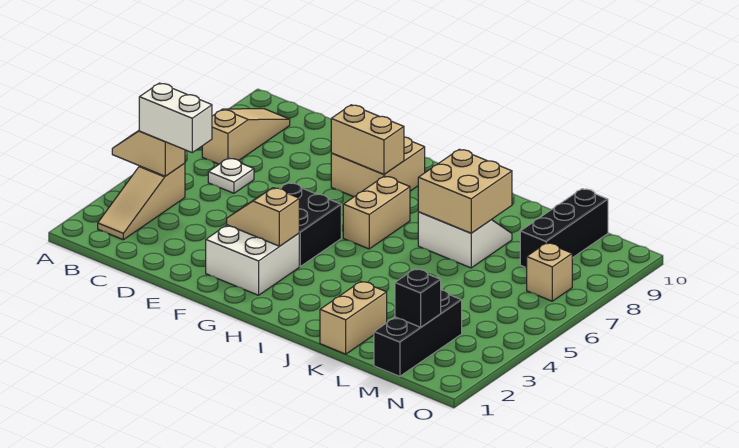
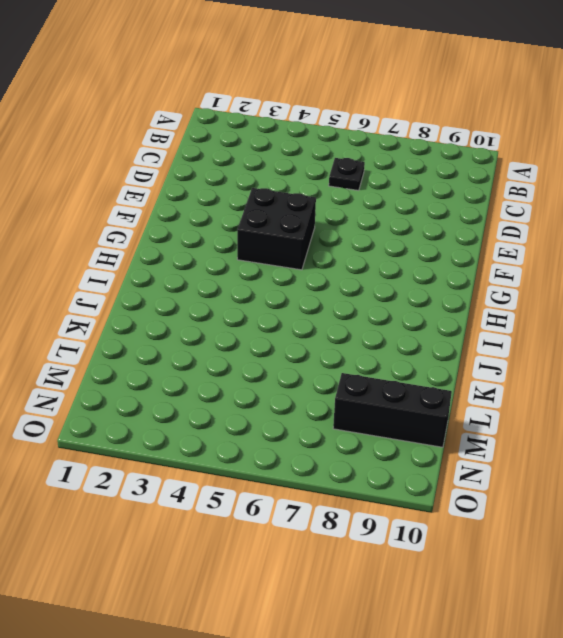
black plate C6 level 1 -> white plate C6 level 1
none -> tan slope B2:B4 level 1 top 4
none -> tan slope B7:B9 level 1 top 7
none -> white brick F2:G3 level 1

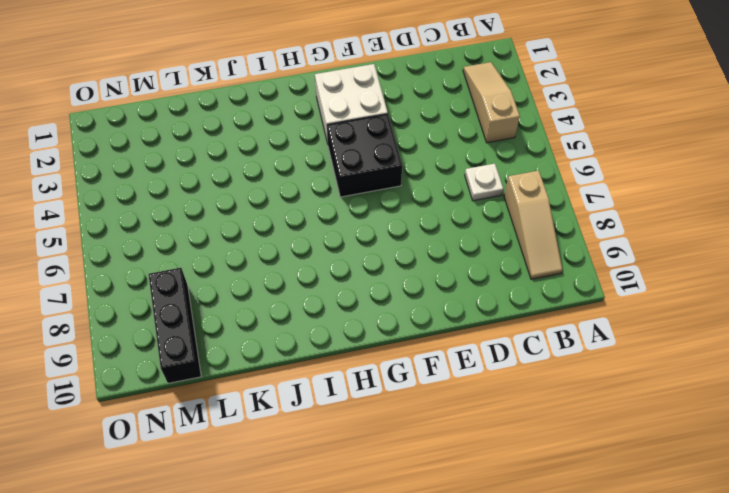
none -> tan brick F8:G9 level 1
none -> tan brick H6:H7 level 1
none -> white slope J7:K8 level 1 top 7

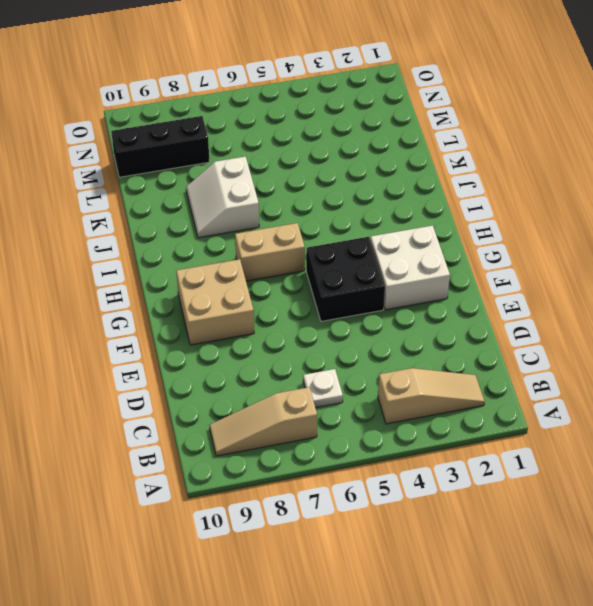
none -> tan brick K1:K2 level 1
none -> black brick M1:M3 level 1
none -> tan brick N7 level 1

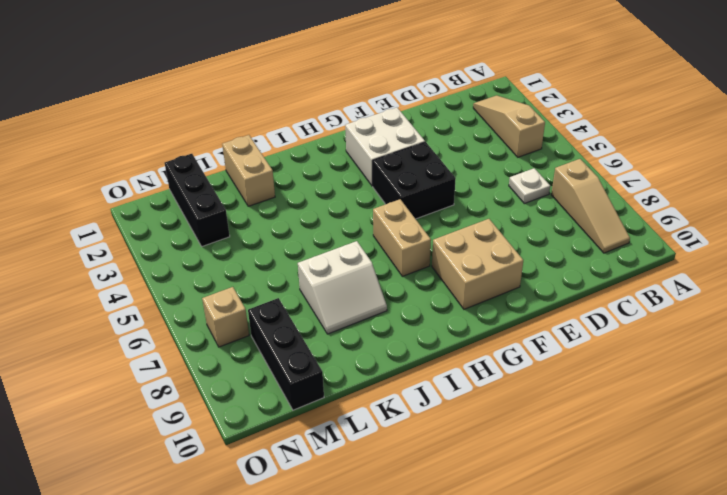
none -> tan slope A4:B4 level 2 top B
none -> tan slope F3:G3 level 2 top G
none -> tan brick F8:G8 level 2

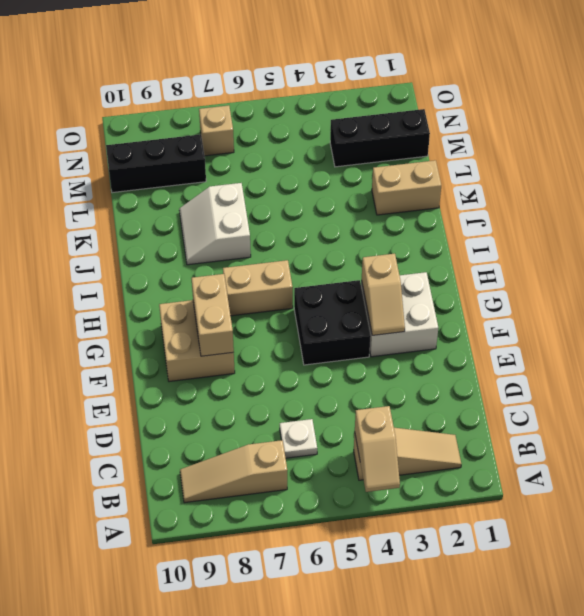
none -> tan brick J7:K8 level 2
none -> black brick M2 level 2
none -> white brick B4:C4 level 3

